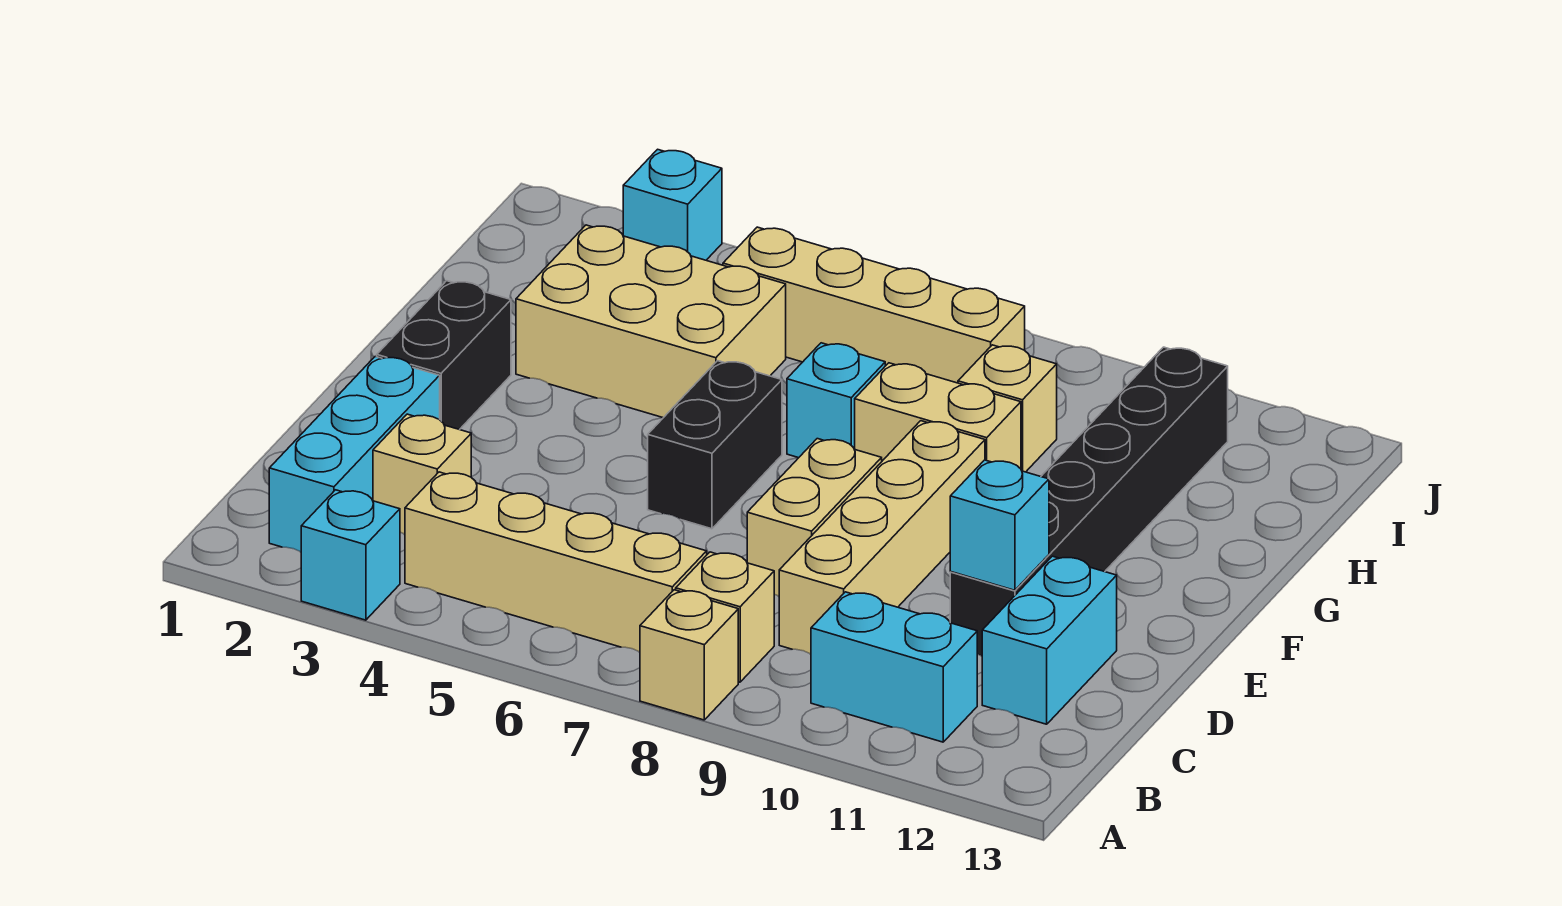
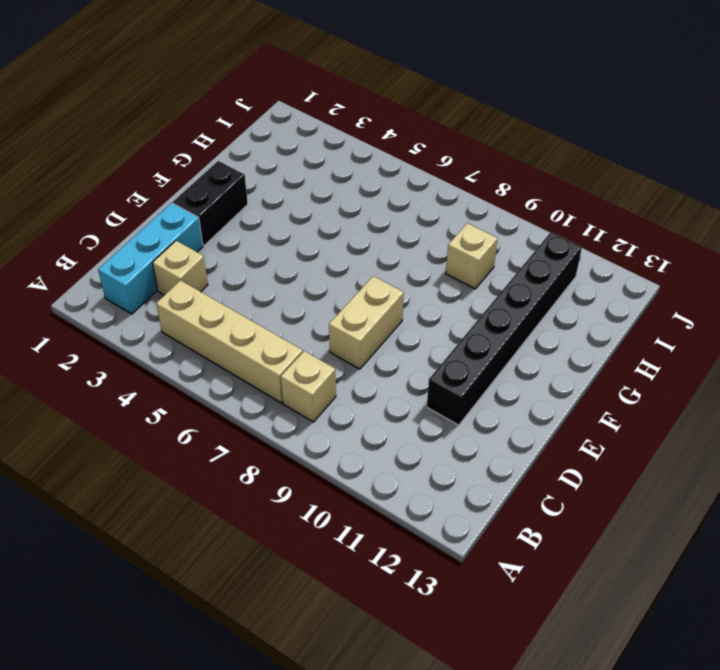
none -> cyan brick A3 level 1
none -> tan brick A8 level 1
none -> cyan brick B10:B11 level 1

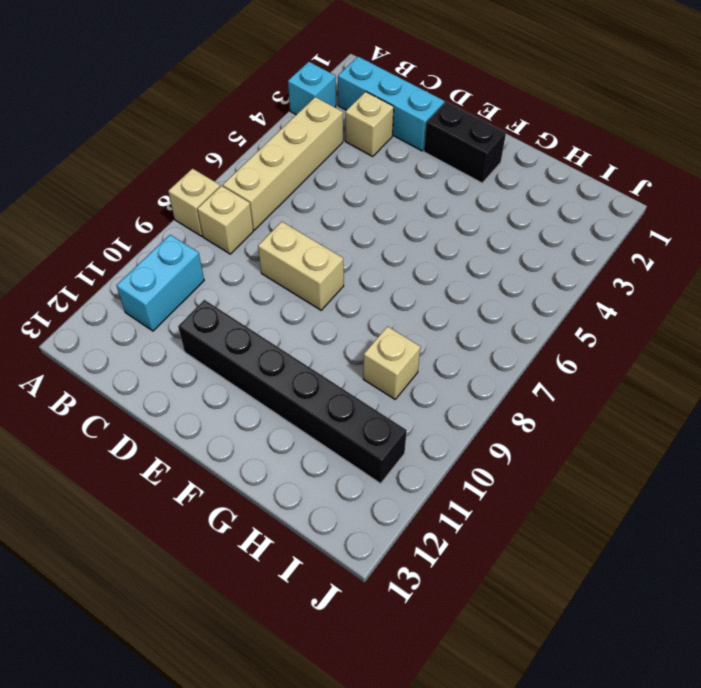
none -> tan brick C9:F9 level 1
none -> cyan brick C12:D12 level 1
none -> black brick E6:F6 level 1

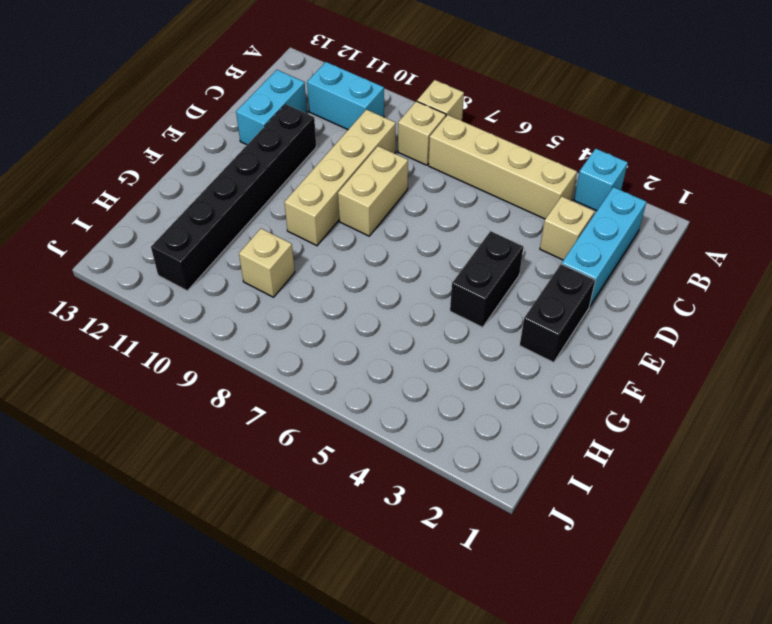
black brick E4:F4 level 1 -> black brick E6:F6 level 1
none -> tan brick G3:H5 level 1
none -> cyan brick G7 level 1
none -> tan brick G8:G9 level 1

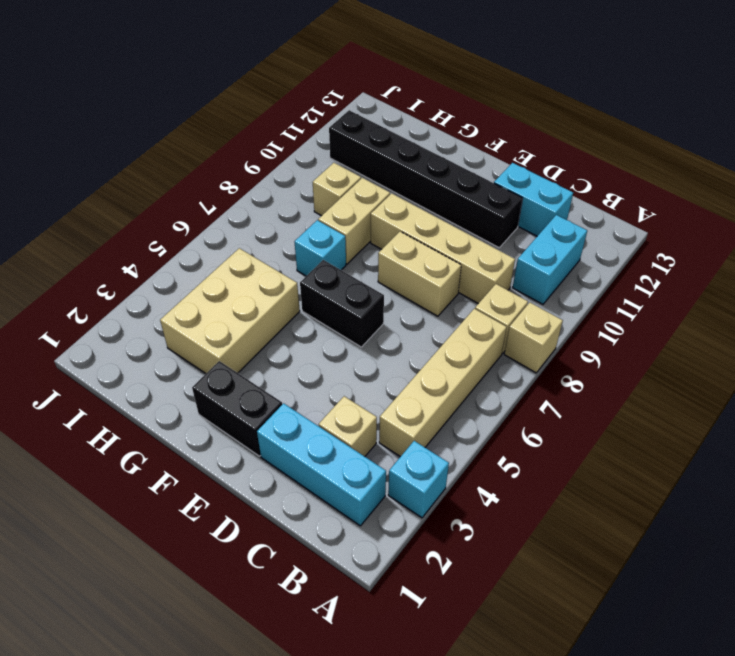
none -> tan brick I5:I8 level 1
none -> cyan brick J3 level 1
none -> cyan brick D11 level 2

